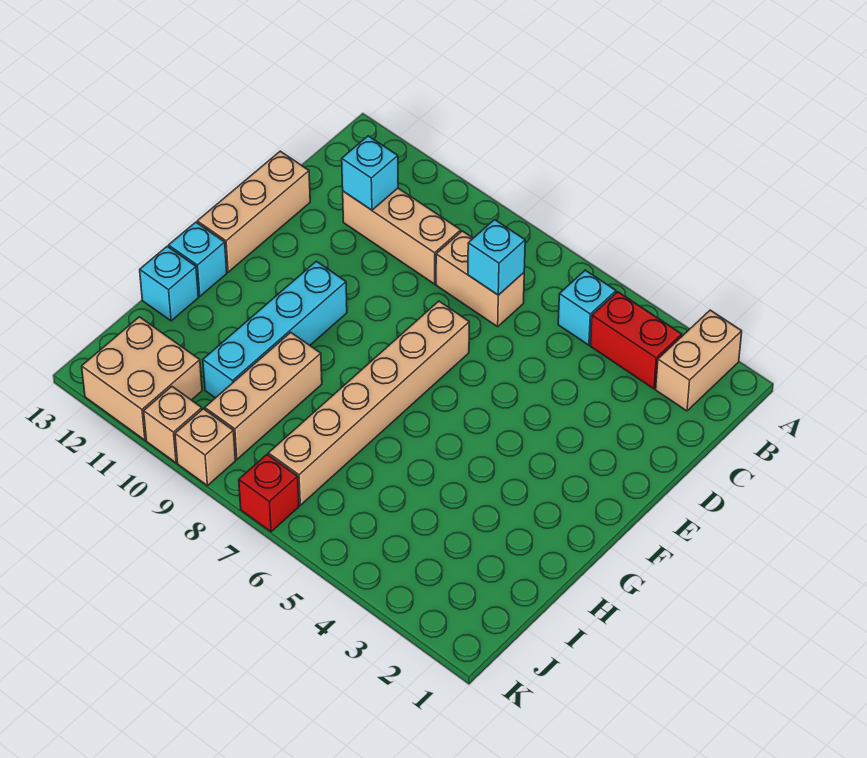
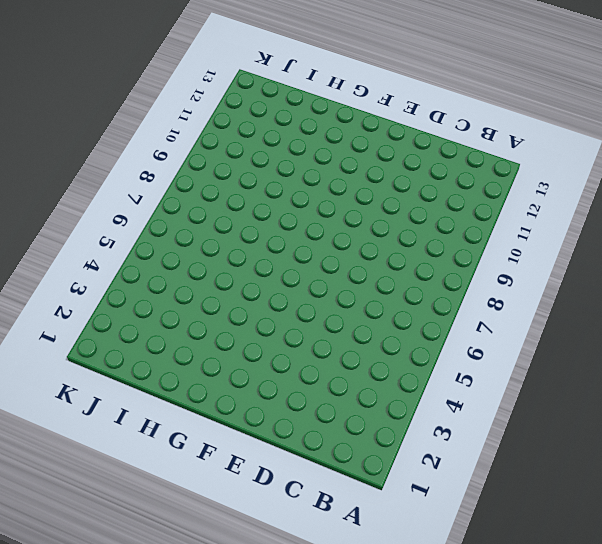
none -> tan brick A2:B2 level 1
none -> red brick B3:B4 level 1
none -> cyan brick B5 level 1

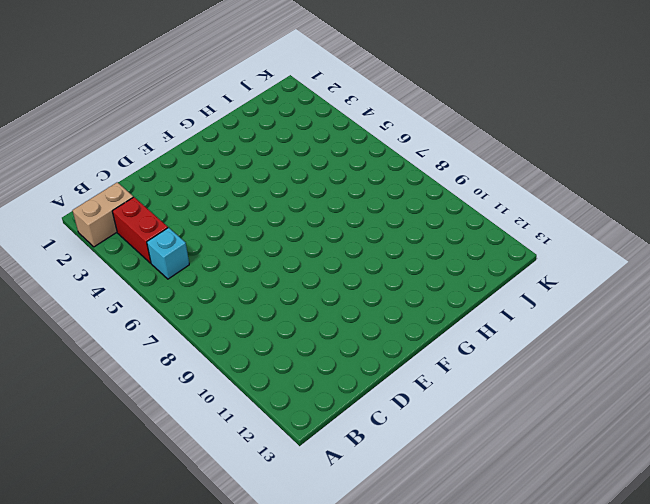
none -> tan brick C7:C8 level 1
none -> tan brick C9:C11 level 1
none -> tan brick D13:F13 level 1

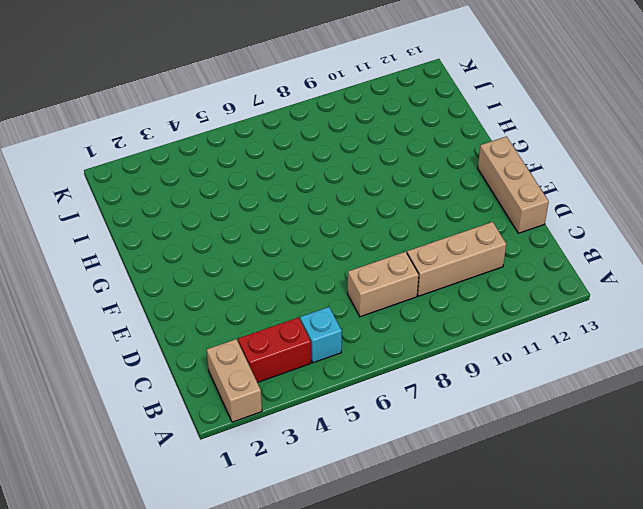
none -> tan brick E7:J7 level 1
none -> cyan brick F10:I10 level 1
none -> cyan brick G13 level 1

